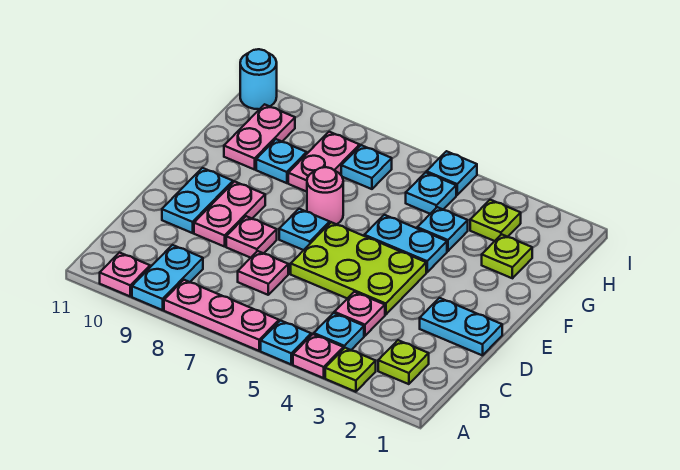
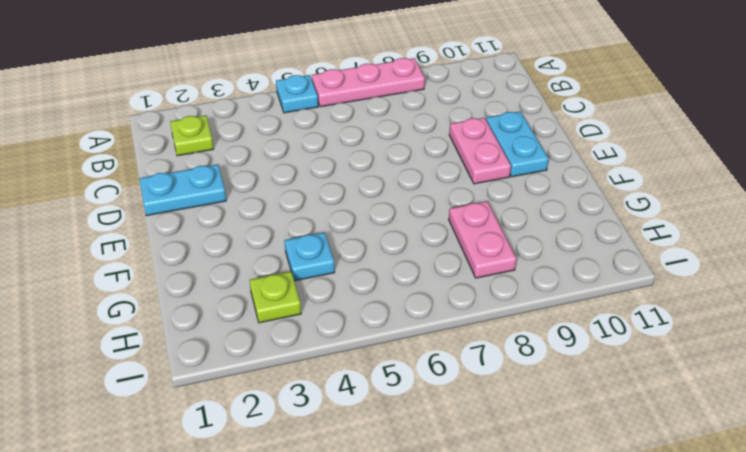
none -> lime plate A3 level 1
none -> pink plate A4 level 1
none -> cyan plate A9:B9 level 1

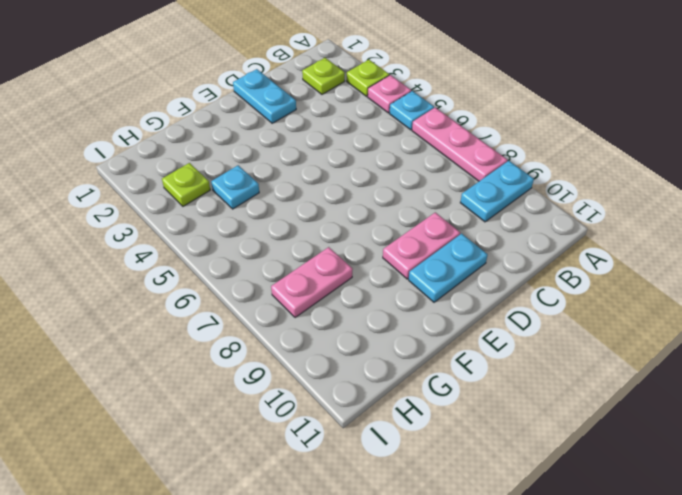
none -> pink plate A10 level 1
none -> cyan plate B4 level 1
none -> pink plate C4 level 1

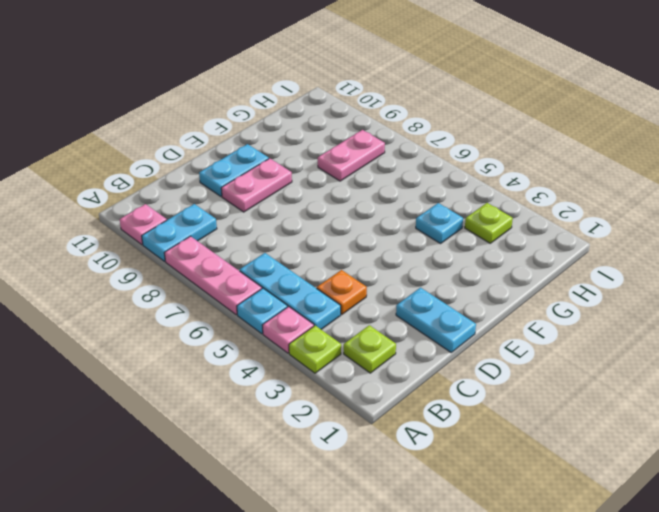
cyan plate B4:B6 level 1 -> cyan plate B4 level 1
orange plate C4 level 1 -> pink plate C4 level 1
none -> pink plate C7 level 1
none -> lime plate D4:E6 level 1
none -> pink plate D8 level 1

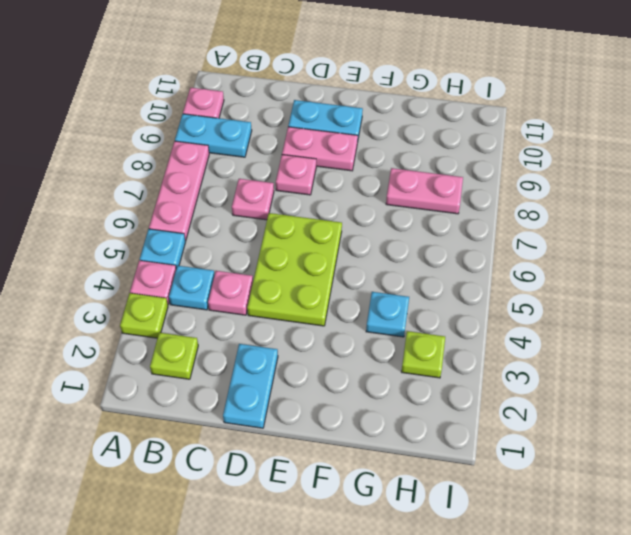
none -> cyan plate E7 level 1
none -> cyan plate F4:F5 level 1
none -> pink round brick F7 level 1

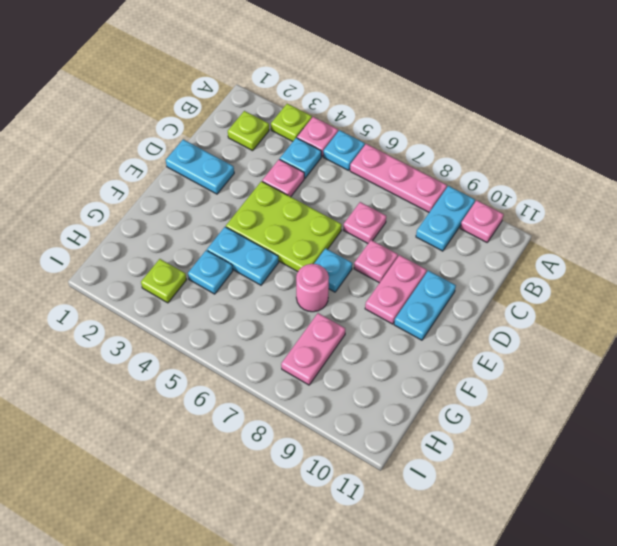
none -> lime plate G2 level 1
none -> cyan plate G9 level 1
none -> pink plate G10:H10 level 1

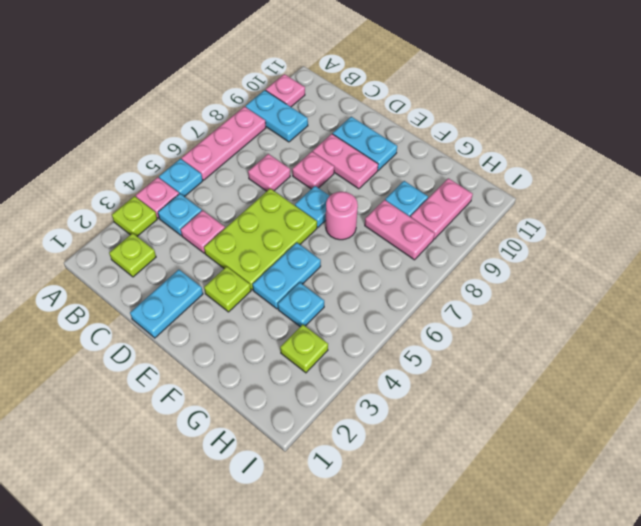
lime plate E3 level 1 -> lime plate G2 level 1
pink plate H9:H10 level 1 -> pink plate G10:H10 level 1
none -> cyan plate H5 level 1
none -> cyan plate H7 level 1
none -> cyan plate I5 level 1

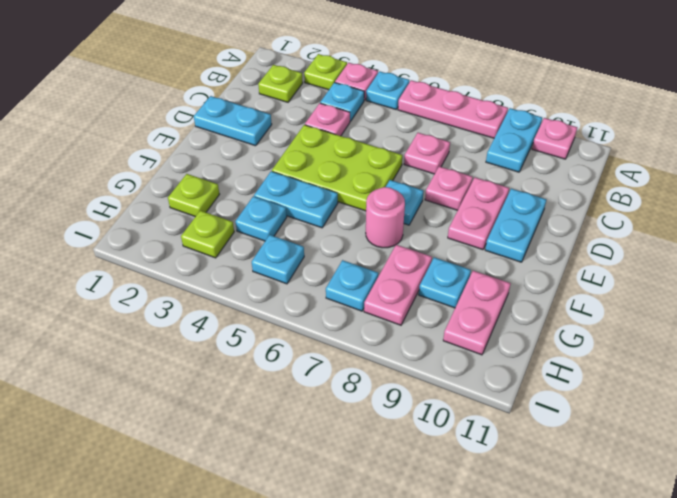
none -> cyan plate I5 level 1
none -> cyan round brick I11 level 1

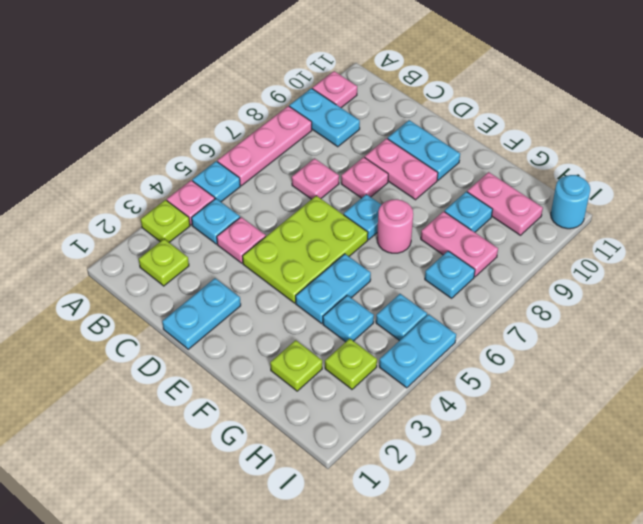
cyan plate I4:I5 level 1 -> cyan plate I5 level 1

